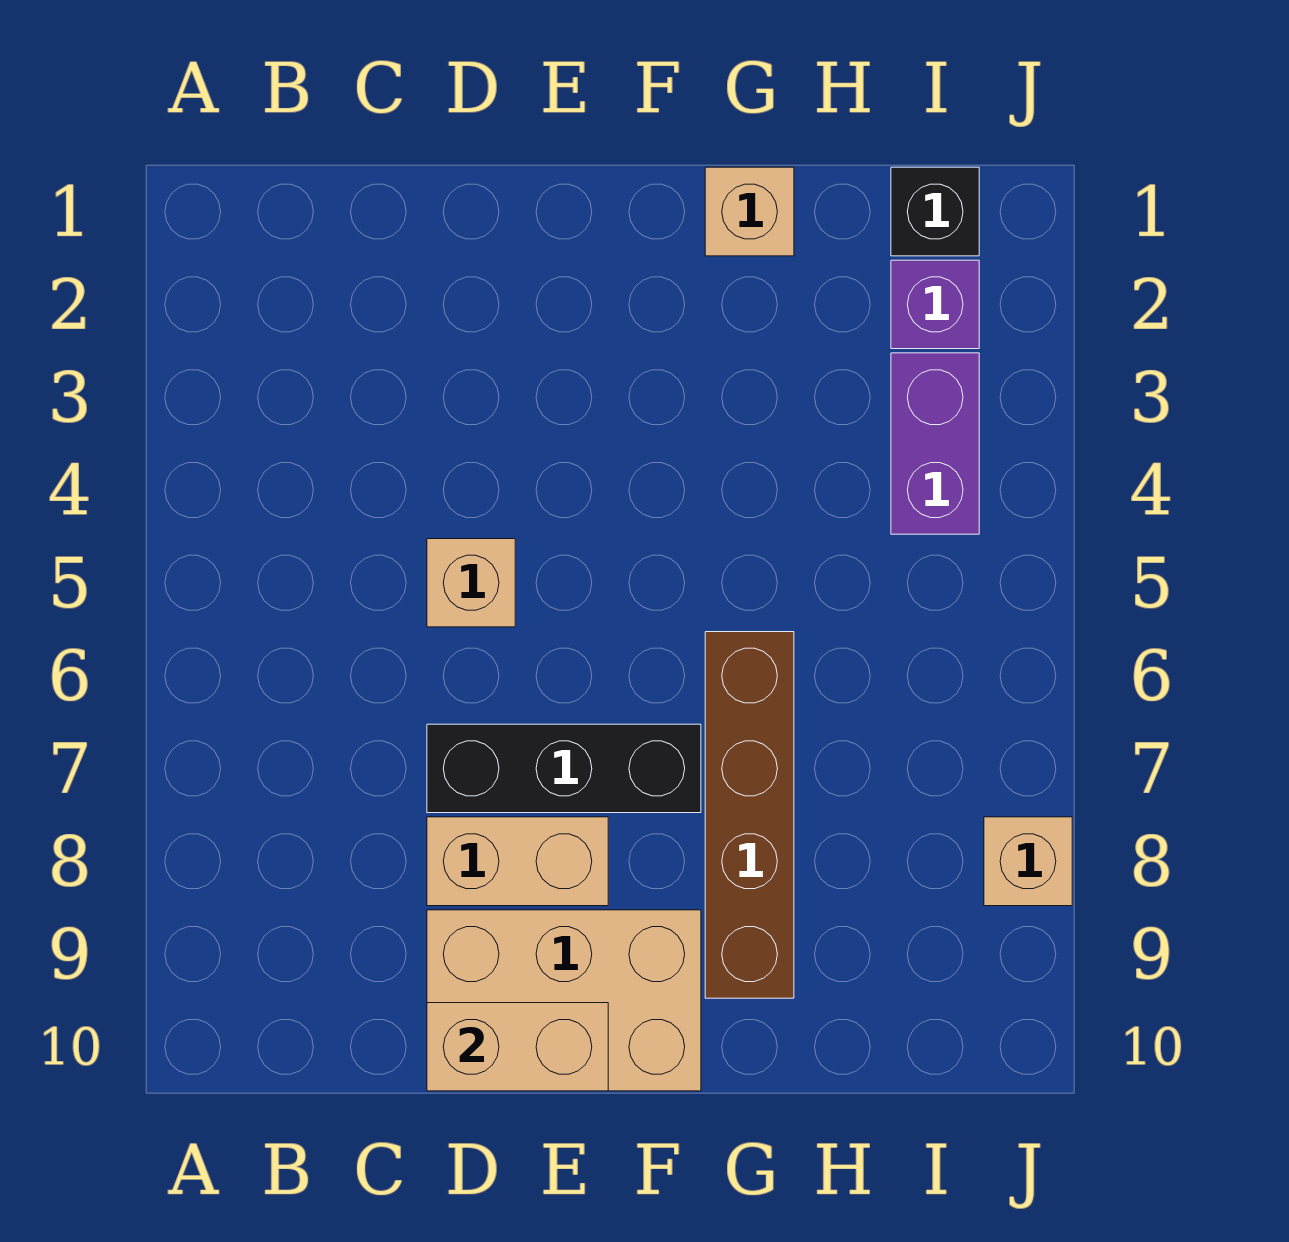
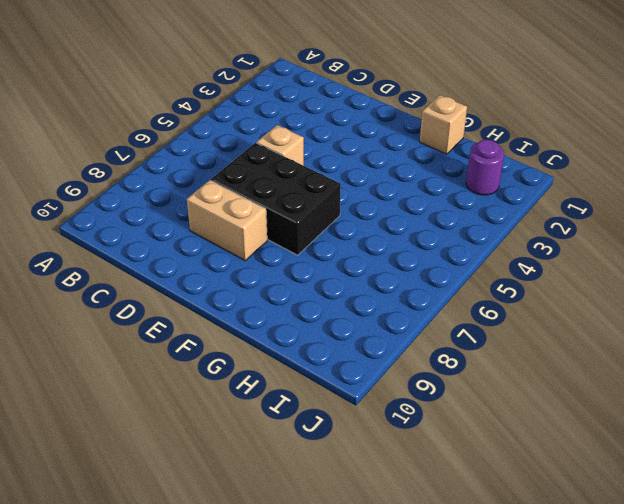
black brick D6:F7 level 1 -> black brick D7:F7 level 1
purple round brick I2 level 1 -> purple brick I2 level 1
none -> tan brick D9:F10 level 1
none -> brown brick G6:G9 level 1

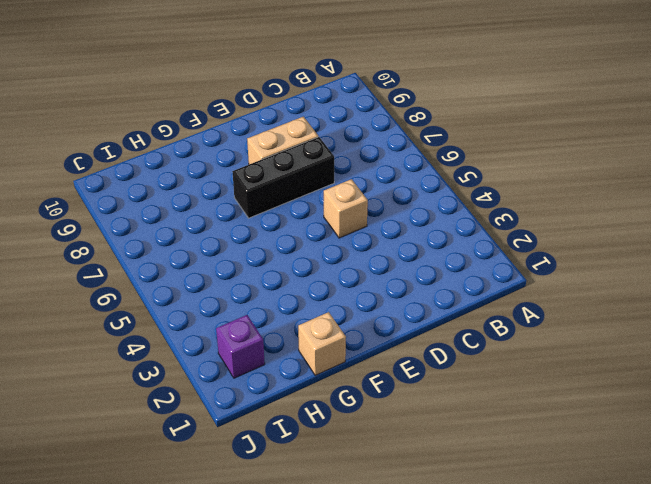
none -> tan brick D9:F10 level 1
none -> brown brick G6:G9 level 1

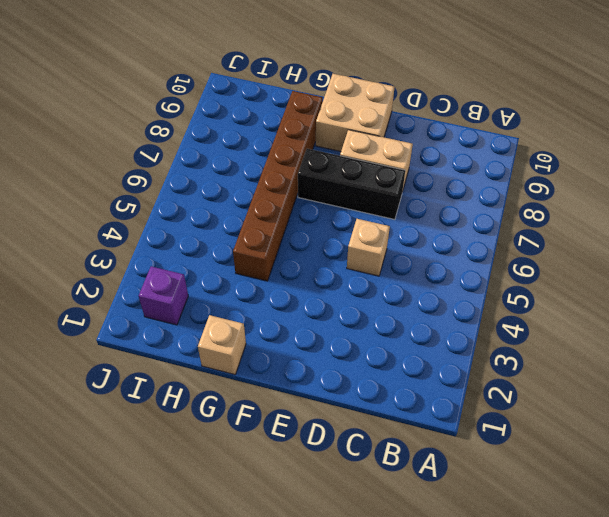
tan brick E9:F10 level 1 -> tan brick D9:F10 level 1
brown brick G4:G9 level 1 -> brown brick G6:G9 level 1
none -> black brick I1 level 1
none -> purple brick I3:I4 level 1

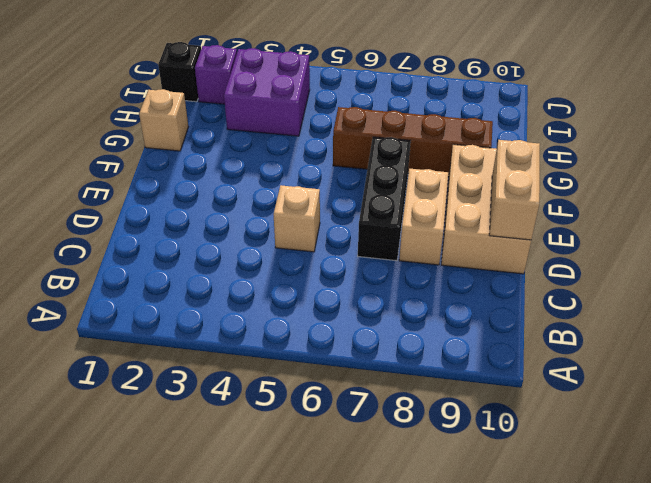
purple brick H3:I4 level 1 -> purple brick I3:I4 level 1
none -> tan brick J8 level 1

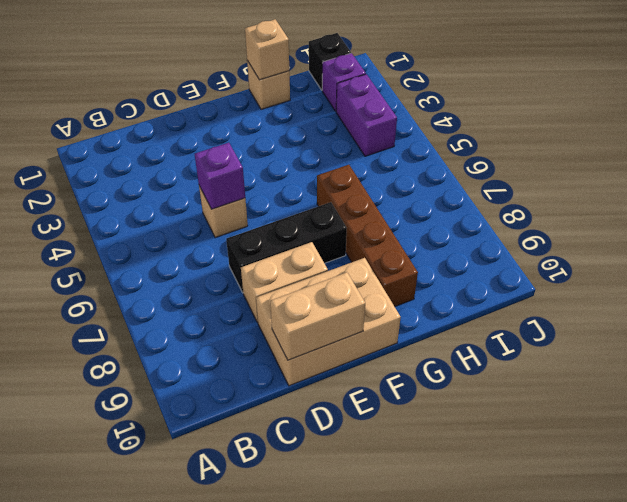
purple brick D5 level 2 -> none
tan brick G1 level 2 -> tan brick J8 level 1

